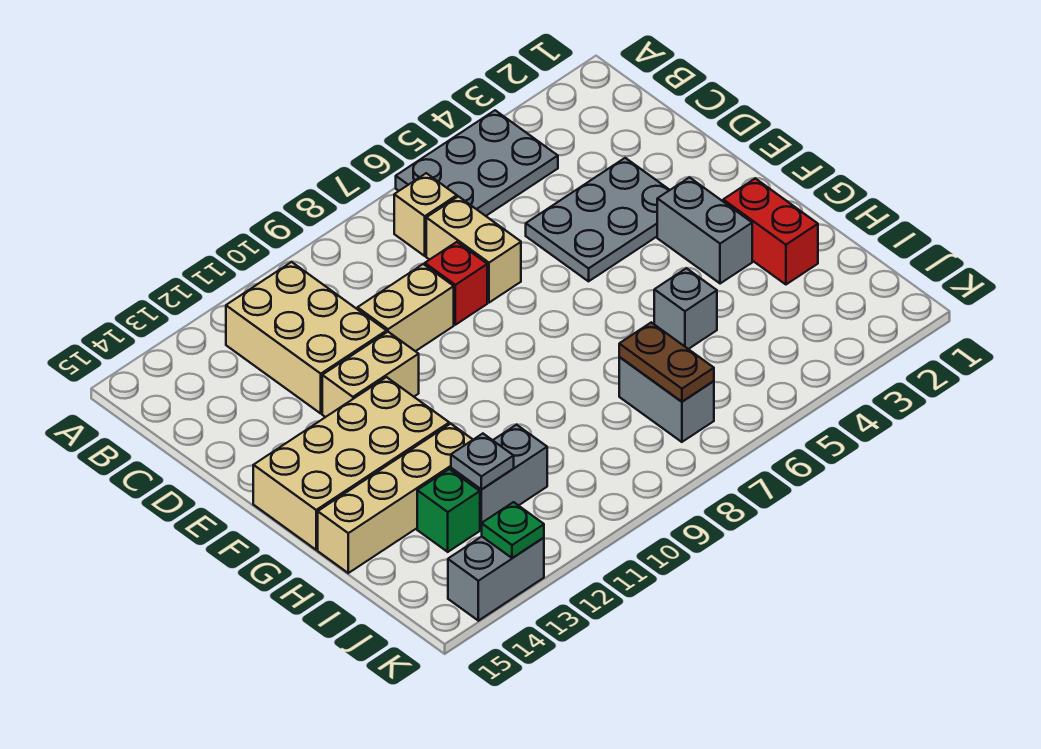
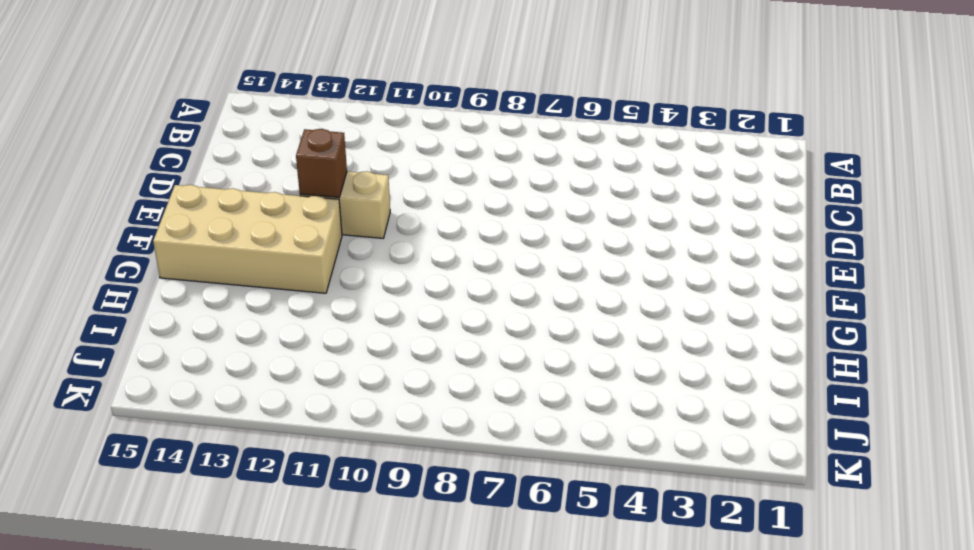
brown brick E12 level 2 -> none
none -> grey plate A4:B6 level 1
none -> tan brick B7 level 1
none -> tan brick B11:D12 level 1

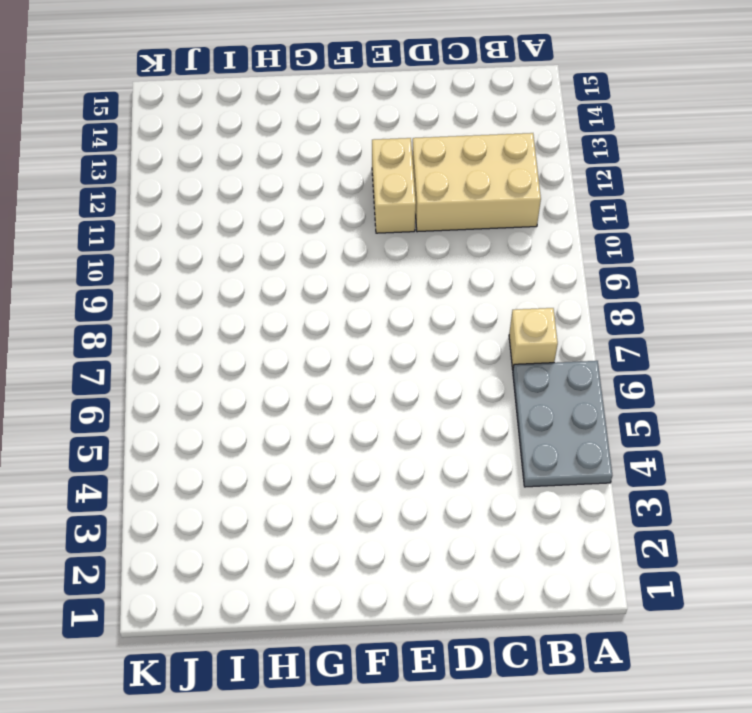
none -> tan brick C7:D7 level 1
none -> grey plate D3:E5 level 1
none -> red brick D8 level 1

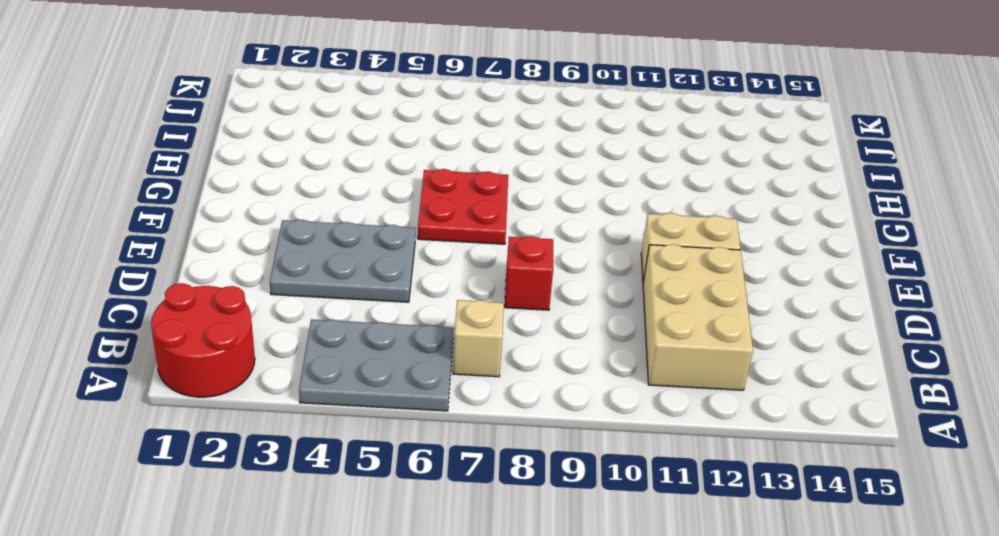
red round brick A1:B2 level 1 -> none
red plate F6:G7 level 1 -> none
none -> tan brick C7:D7 level 1
none -> tan brick D9:D10 level 1
none -> grey brick F3:G3 level 1

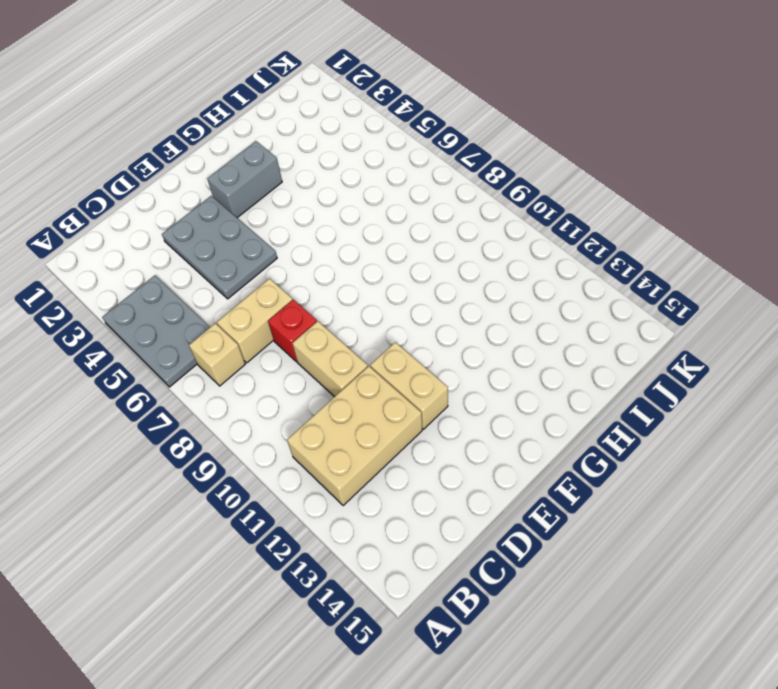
none -> tan brick F12:G15 level 1
none -> red brick G2:H2 level 1
none -> grey brick H5 level 1

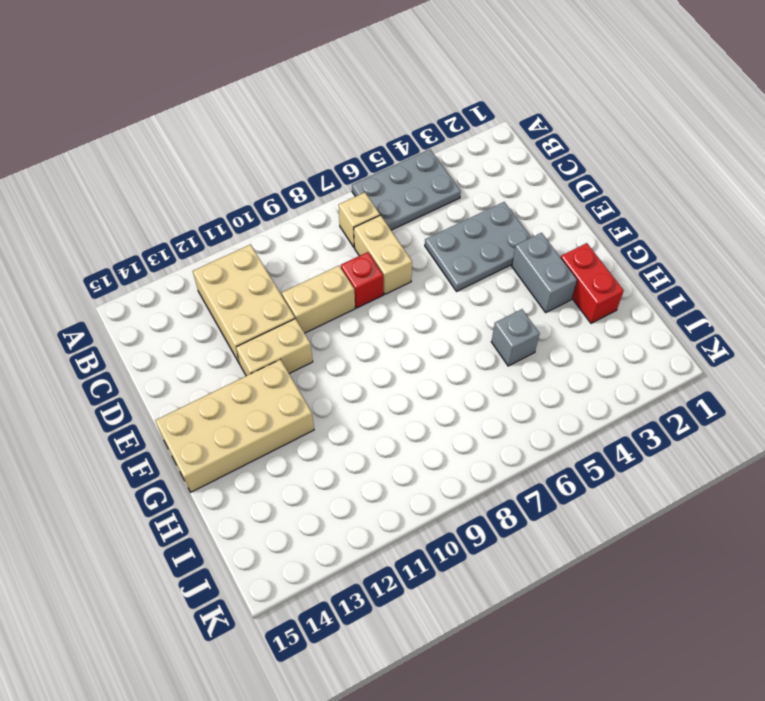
none -> tan brick H12:H15 level 1
none -> grey brick I7:J7 level 1
none -> grey brick I11:I12 level 1

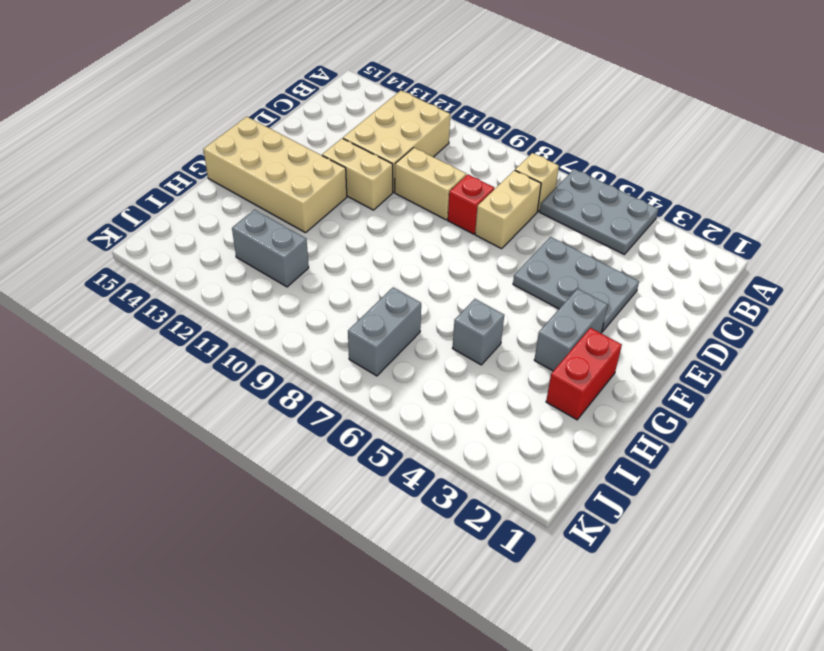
none -> tan brick H12:H15 level 1
none -> green brick I13 level 1
none -> grey brick K13:K14 level 1

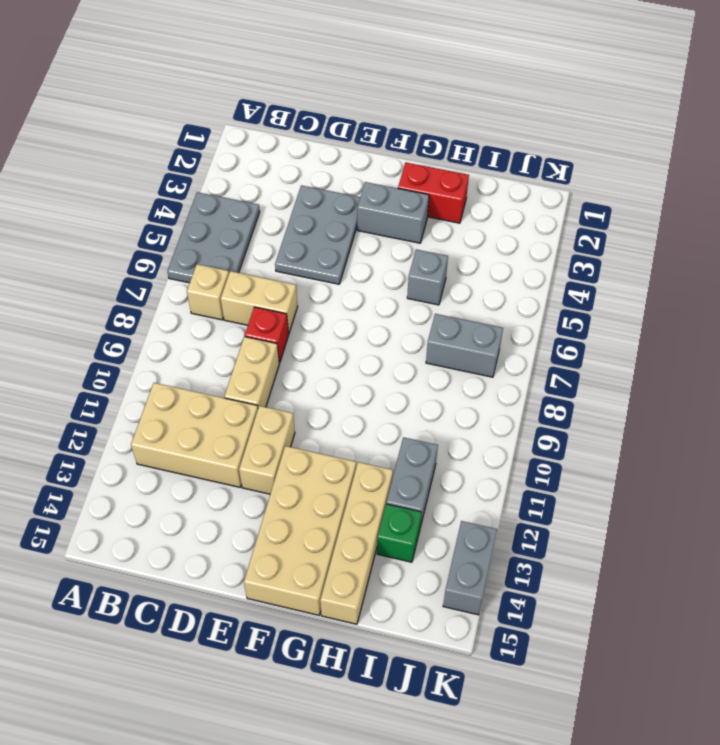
none -> brown plate I7:J7 level 2
none -> grey plate I12 level 2
none -> green plate K13 level 2

